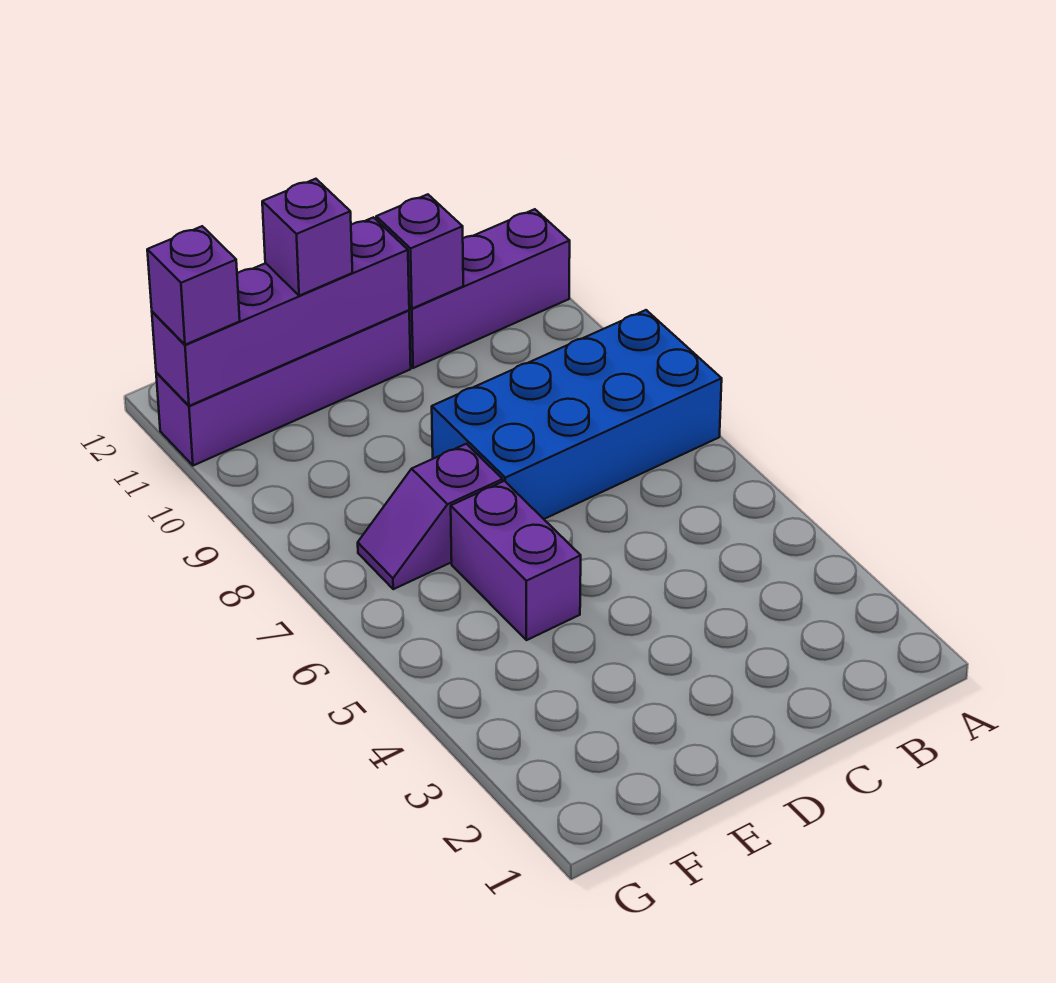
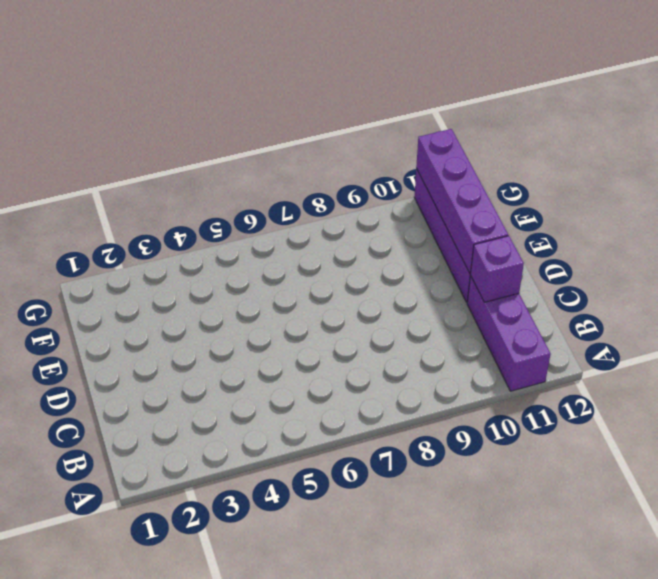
none -> blue brick A7:D8 level 1
none -> purple brick E5:E6 level 1

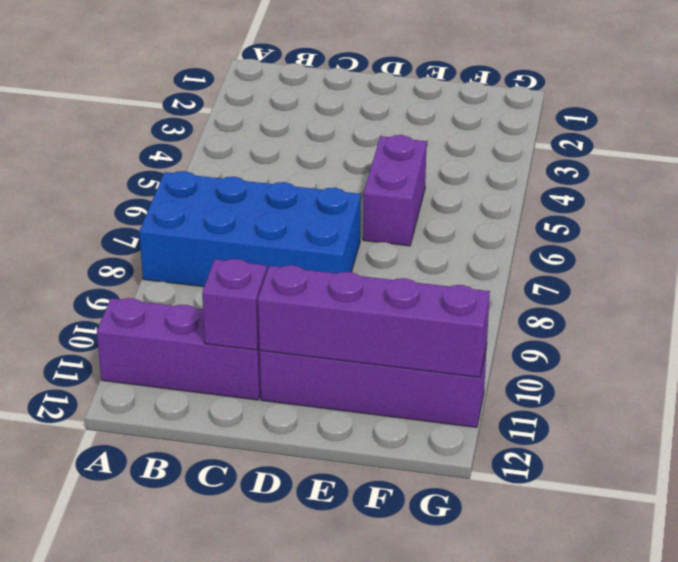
none -> purple slope E7:F7 level 1 top E
none -> purple brick E11 level 3

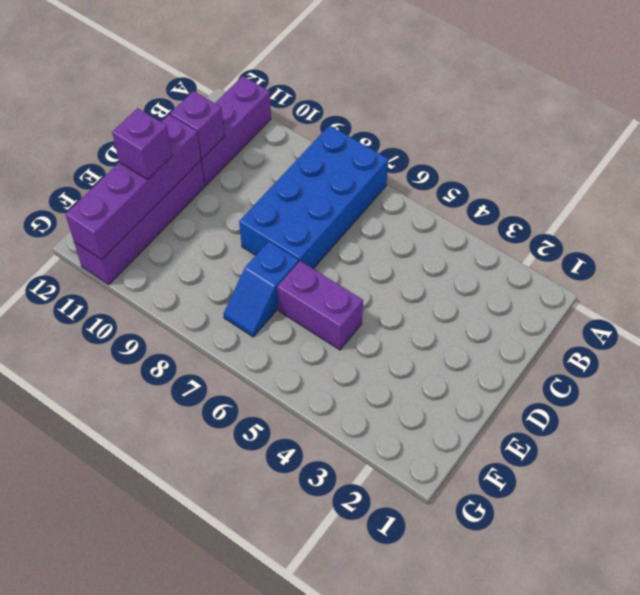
blue slope E7:F7 level 1 top E -> purple slope E7:F7 level 1 top E
none -> purple brick G11 level 3

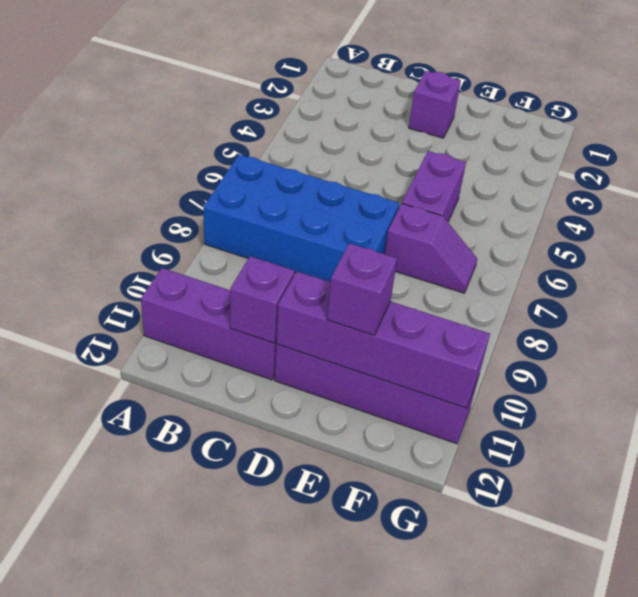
purple brick D2 level 1 -> purple brick G11 level 3

